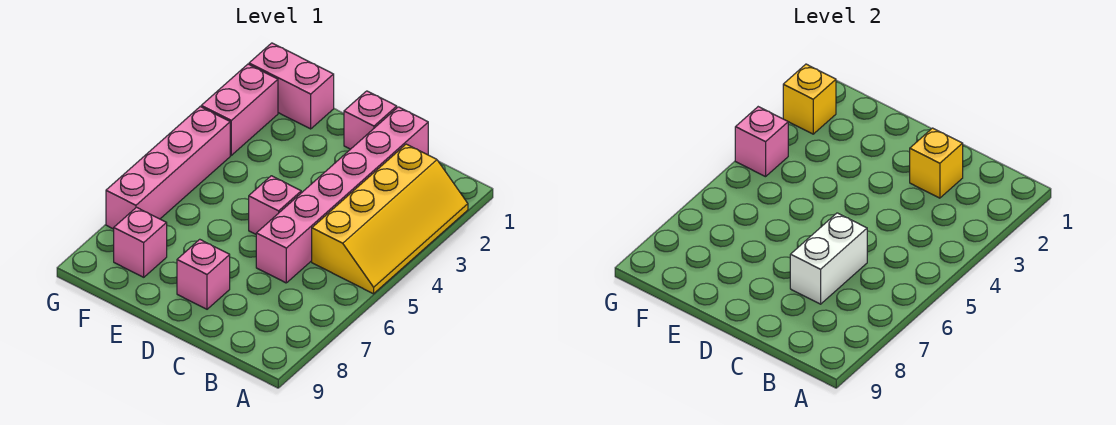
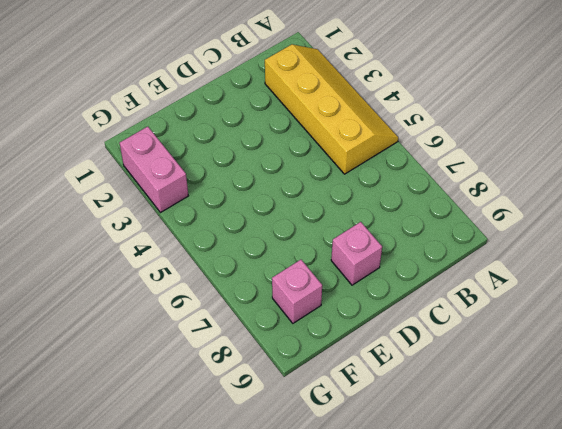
none -> pink brick C1:C6 level 1
none -> pink brick D1 level 1
none -> pink brick D5 level 1

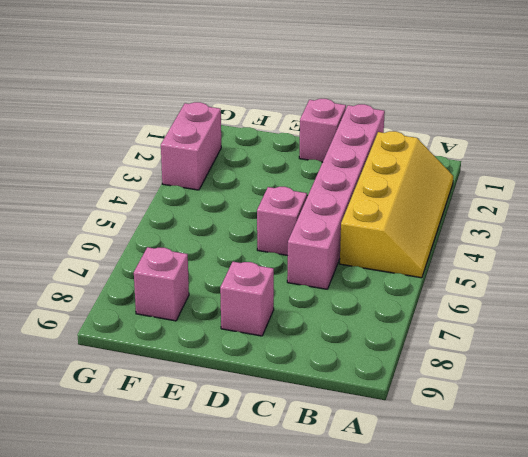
none -> pink brick F1:G1 level 1
none -> pink brick G4:G7 level 1
none -> yellow brick C2 level 2

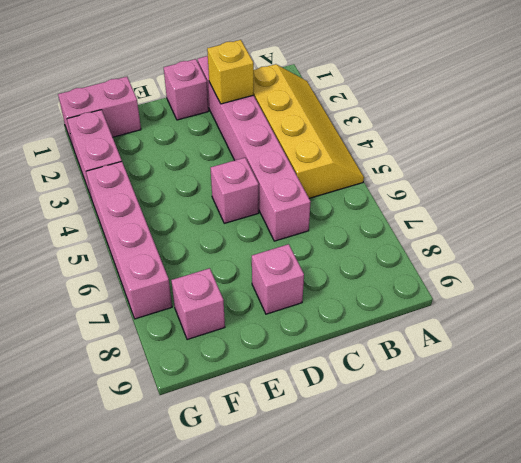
none -> white brick C6:C7 level 2
none -> yellow brick G2 level 2
none -> pink brick G4 level 2

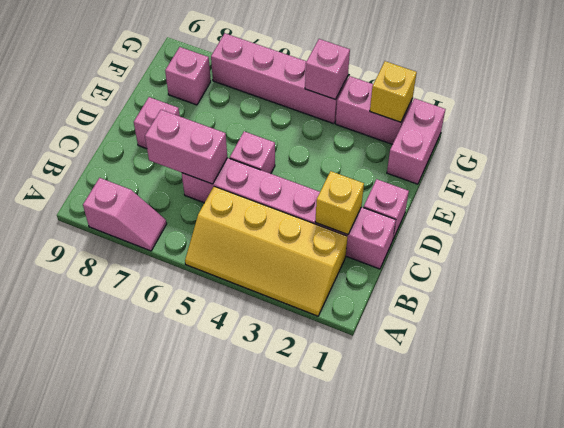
pink slope A7:A8 level 1 top 8 -> none
pink brick C6:C7 level 2 -> white brick C6:C7 level 2

